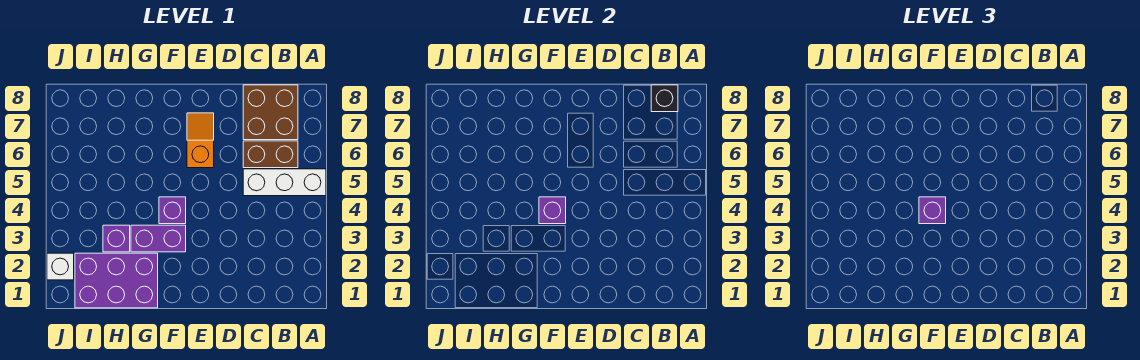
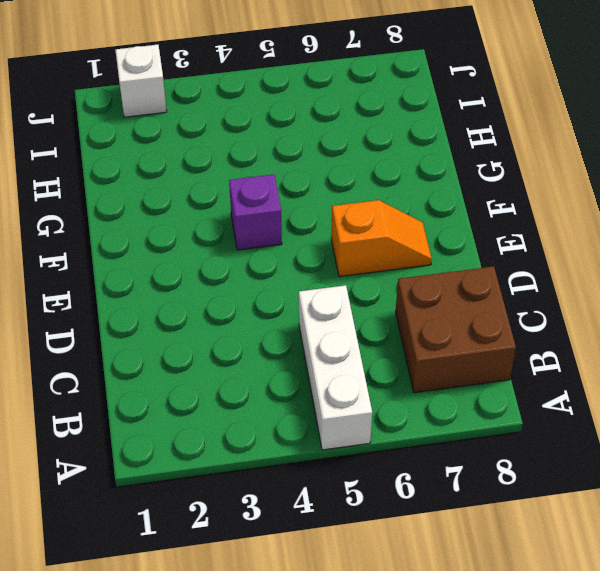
none -> brown brick B6:C6 level 1
none -> purple brick F3:G3 level 1
none -> purple brick G1:I2 level 1

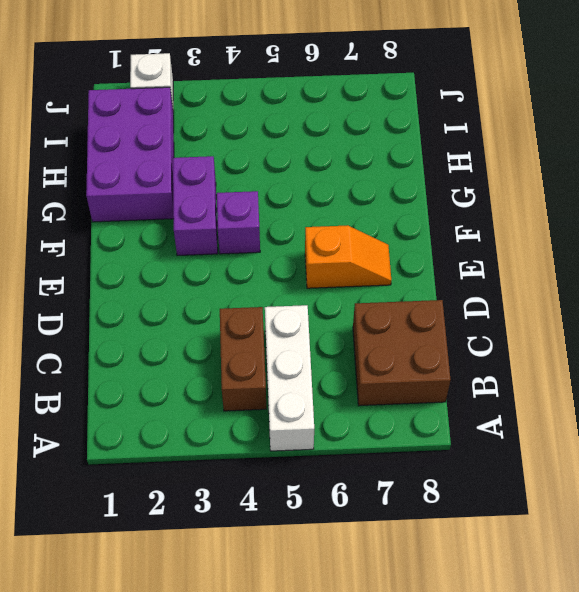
brown brick B4:C4 level 1 -> brown brick B6:C6 level 1
none -> purple brick H3 level 1
none -> black brick B8 level 2
none -> purple brick F4 level 2

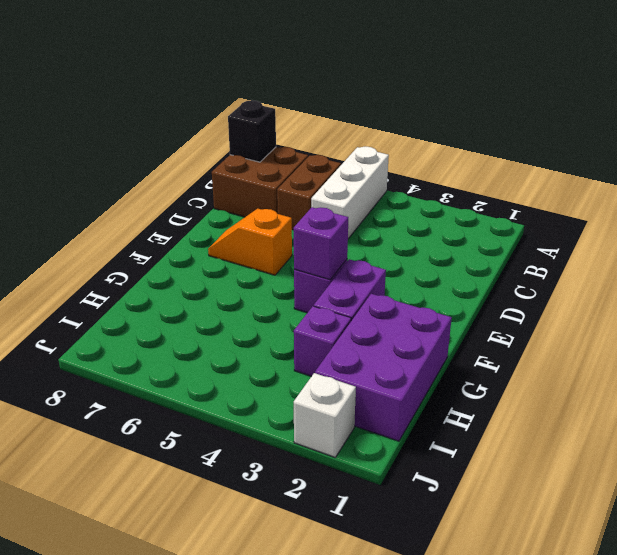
none -> purple brick F4 level 3

